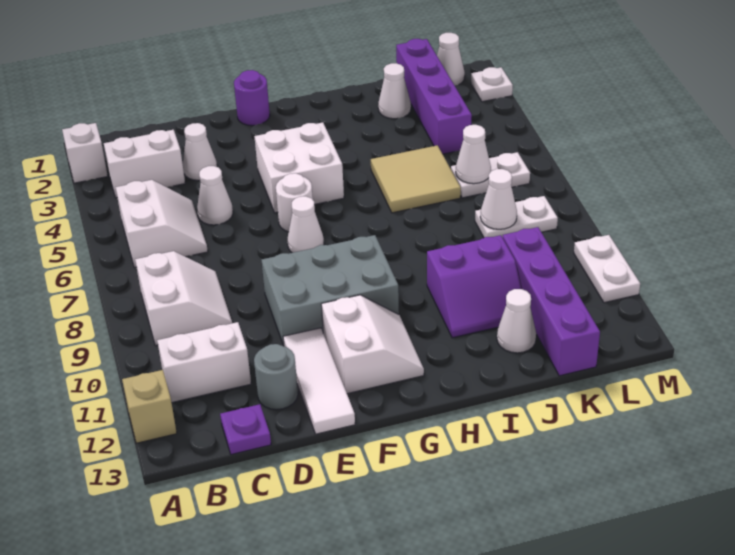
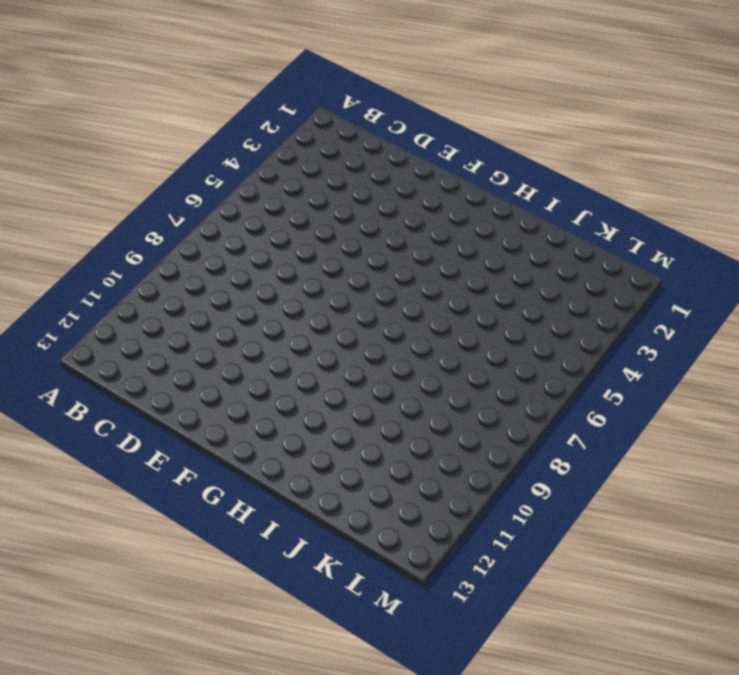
none -> white brick A2 level 1
none -> tan brick A12 level 1
none -> white brick B3:C3 level 1
none -> white slope B5:C6 level 1 top B

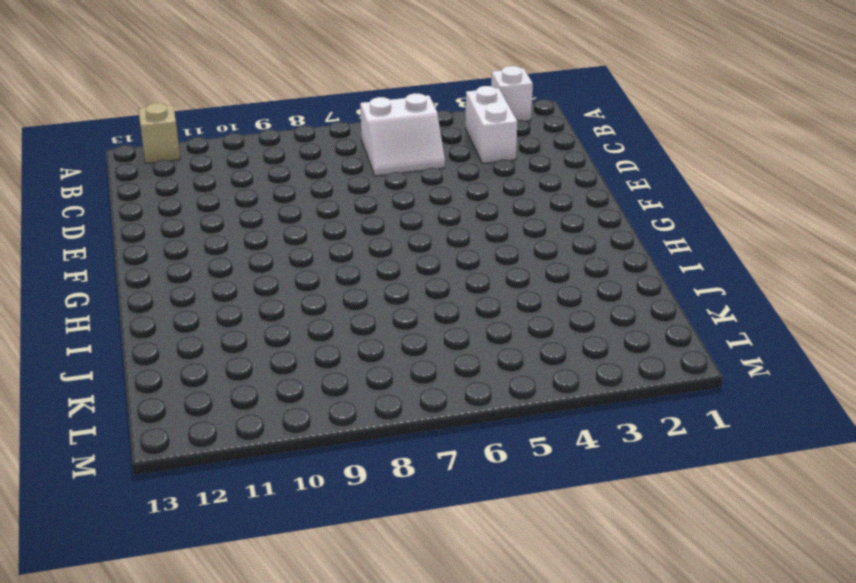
none -> white slope B8:C9 level 1 top B
none -> white brick B11:C11 level 1
none -> purple plate C13 level 1
none -> white cone D3 level 1

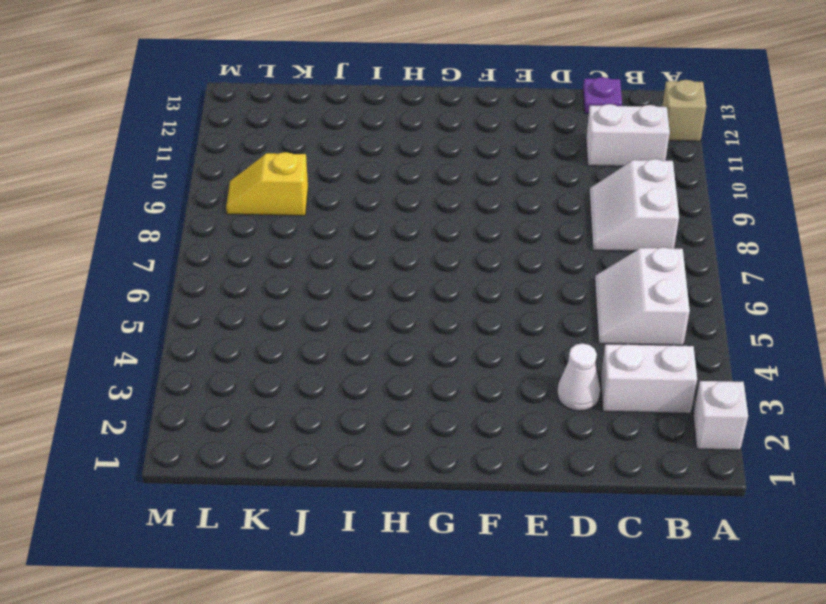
yellow slope K9:L9 level 1 top K -> none
none -> white cone D5 level 1
none -> grey round brick D12 level 1
none -> grey brick E9:G10 level 1
none -> white tile E11:E13 level 1

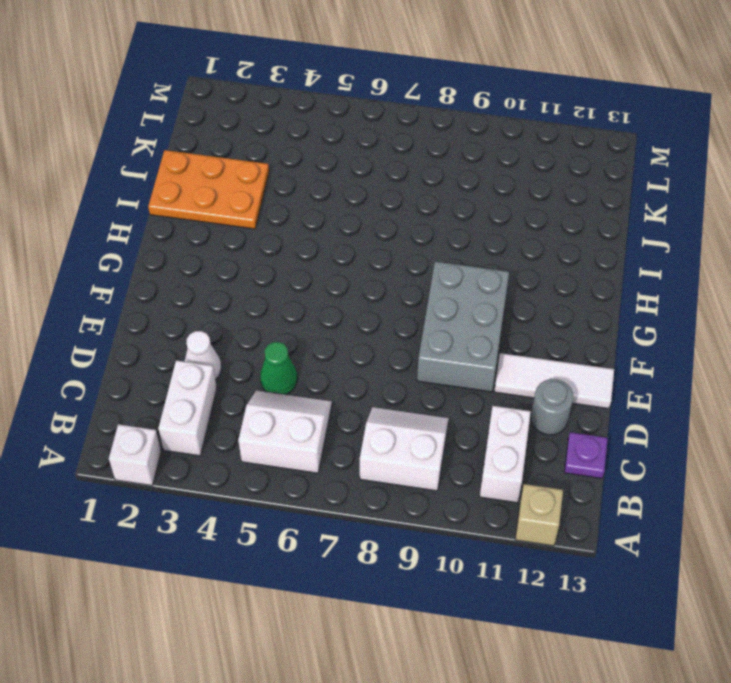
green cone D5 level 1 -> white cone D5 level 1
orange plate I1:J3 level 1 -> white cone J2 level 1
none -> purple round brick F1 level 1
none -> white brick F4:G5 level 1
none -> white round brick F6 level 1
none -> white cone F7 level 1

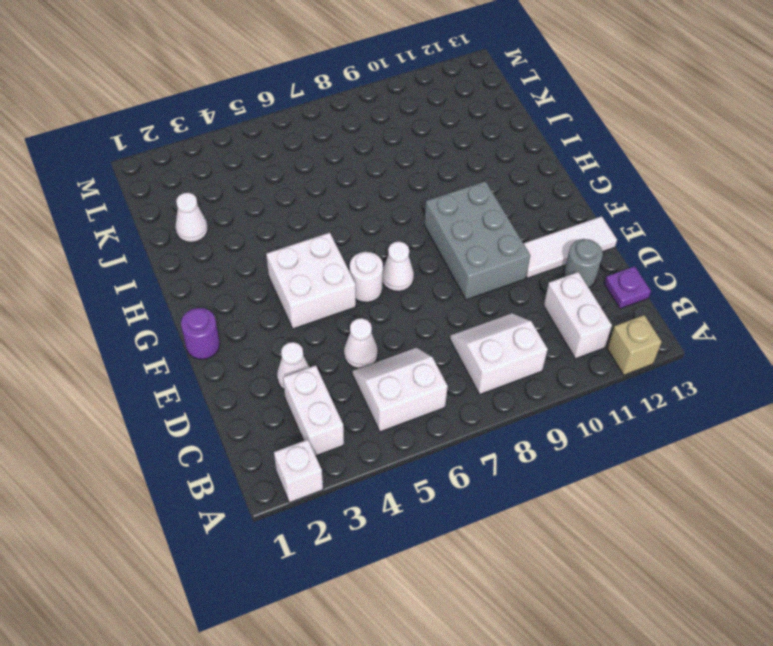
none -> white slope F11:G12 level 1 top F
none -> tan tile I5:J6 level 1
none -> purple slope I10:J11 level 1 top 10
none -> white cone J12 level 1

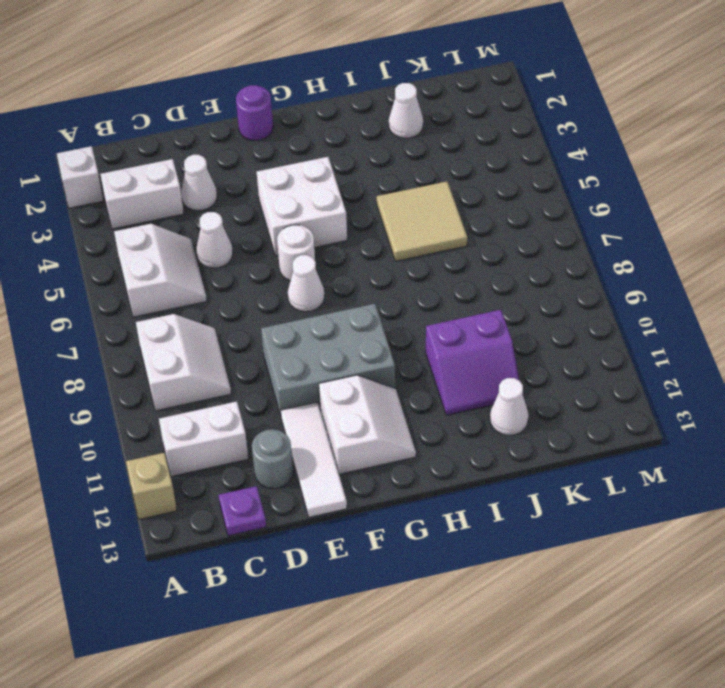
none -> purple brick K1:K4 level 1
none -> white plate K6:L6 level 1
none -> white plate K8:L8 level 1
none -> purple brick K10:K13 level 1

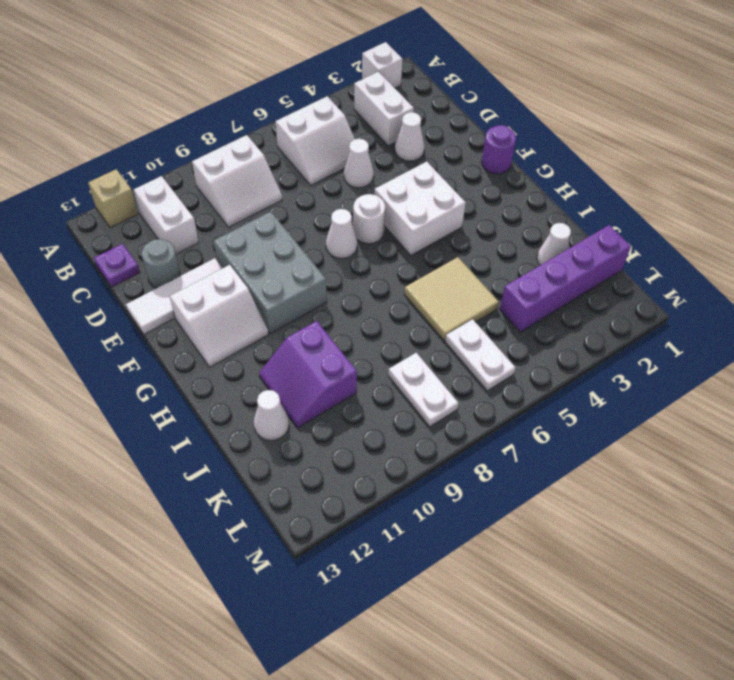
none -> purple brick K10:K13 level 1
none -> white cone L1 level 1
none -> white plate M2 level 1
none -> white plate M10:M11 level 1

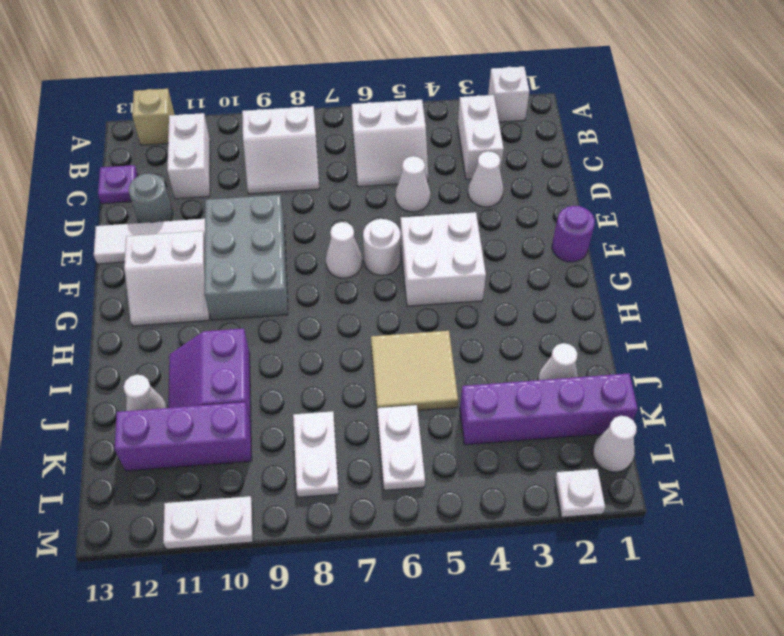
purple brick K10:K12 level 1 -> purple brick K10:K13 level 1
none -> white cone K6 level 2
none -> white cone K8 level 2

